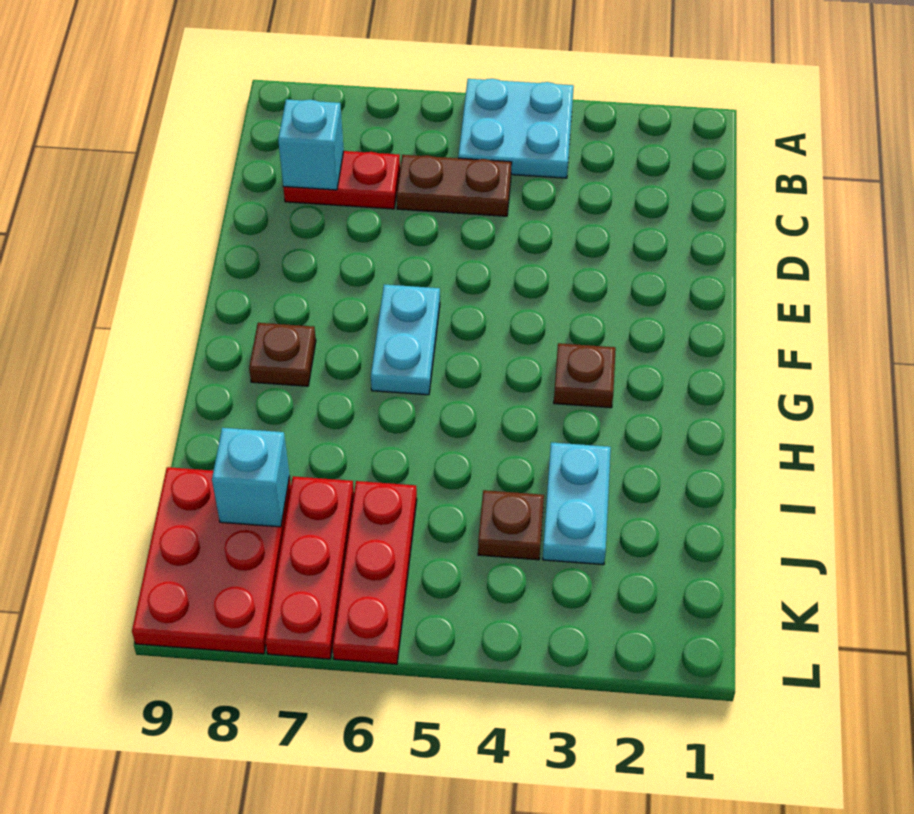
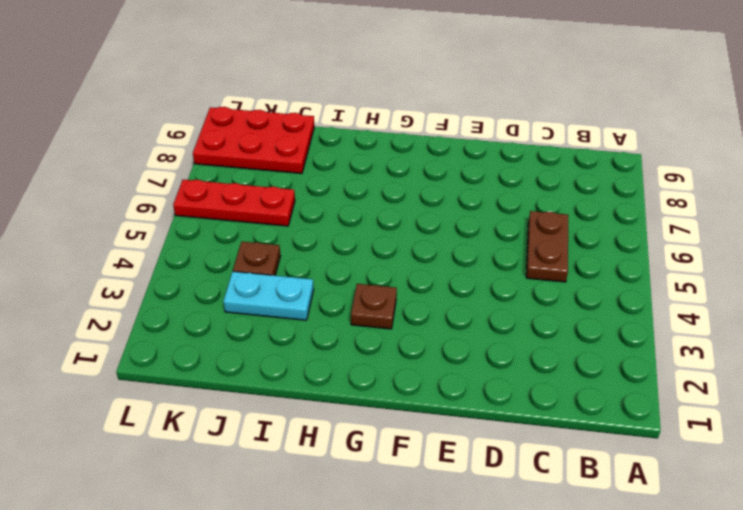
none -> cyan plate A4:B5 level 1
none -> red plate C7:C8 level 1
none -> cyan plate F6:G6 level 1

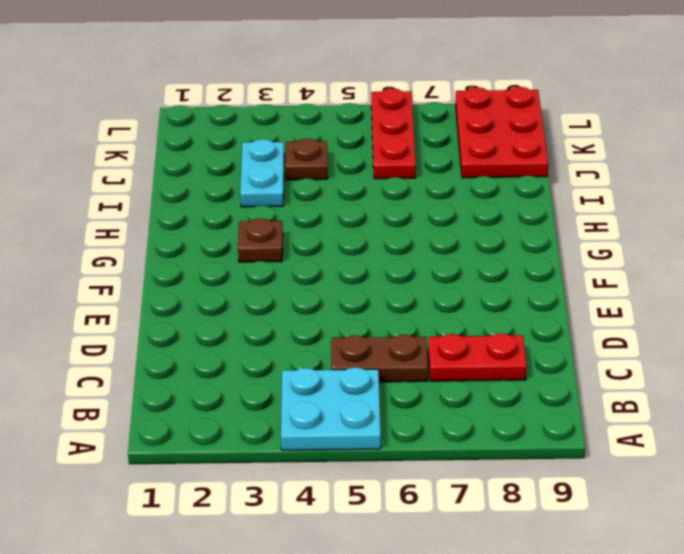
none -> cyan plate F6:G6 level 1
none -> brown plate G8 level 1
none -> red plate J7:L7 level 1

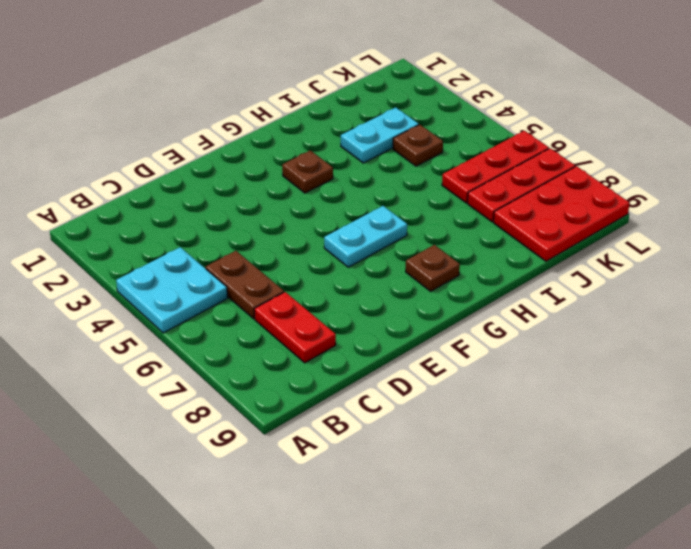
none -> cyan brick C8 level 2
none -> cyan brick J8 level 2

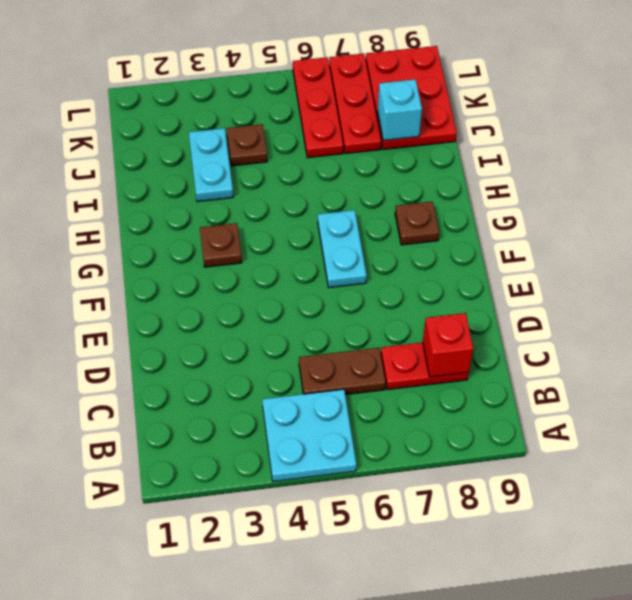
red brick C8 level 2 -> cyan brick C8 level 2

